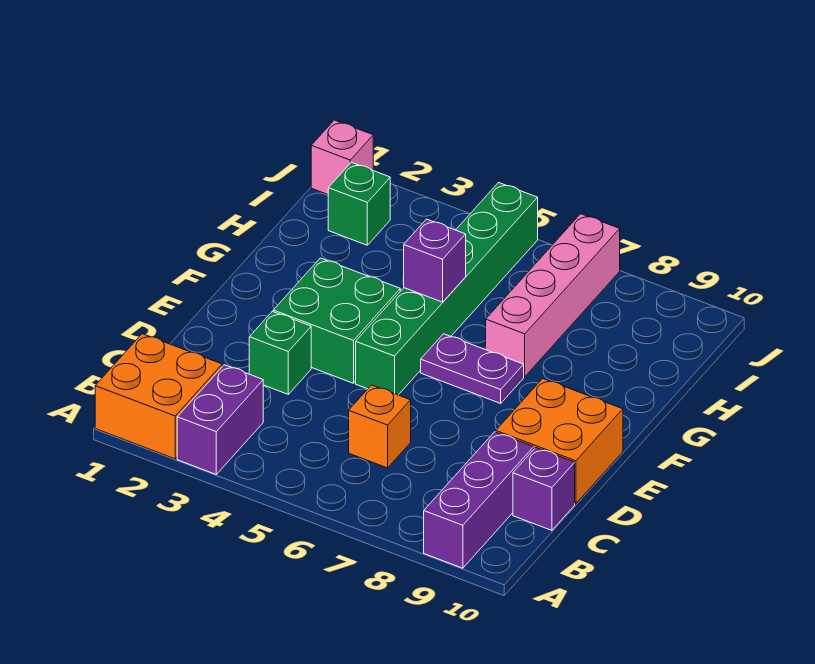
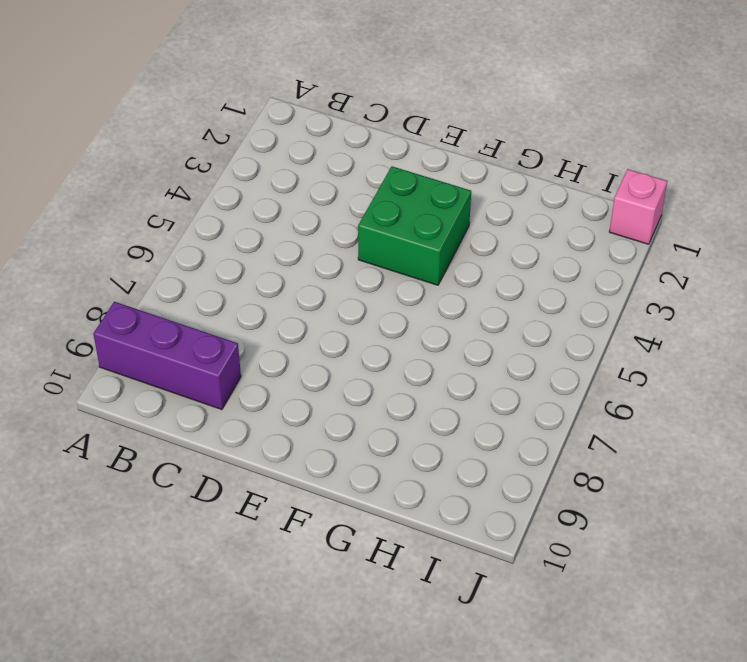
none -> orange brick A1:B2 level 1
none -> purple brick A3:B3 level 1
none -> orange brick C6 level 1

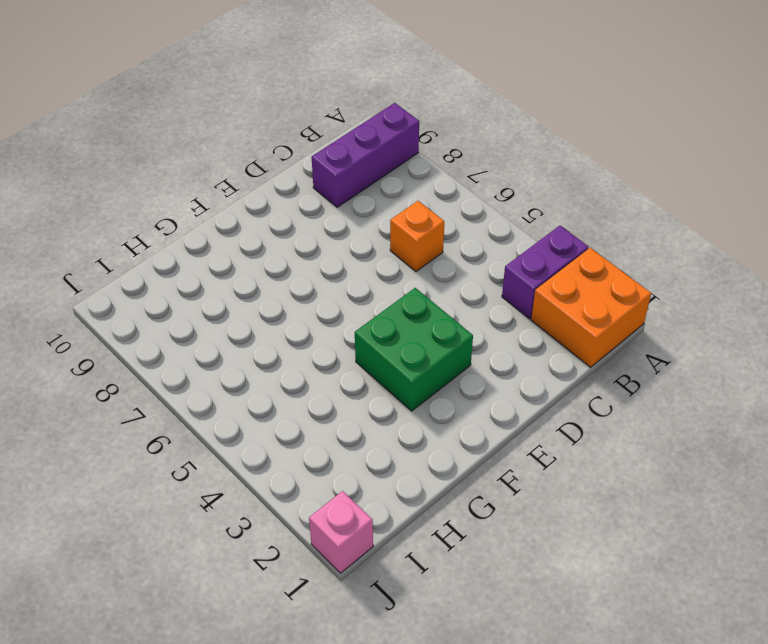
none -> purple brick C10 level 1
none -> green brick D3 level 1
none -> orange brick D9:E10 level 1

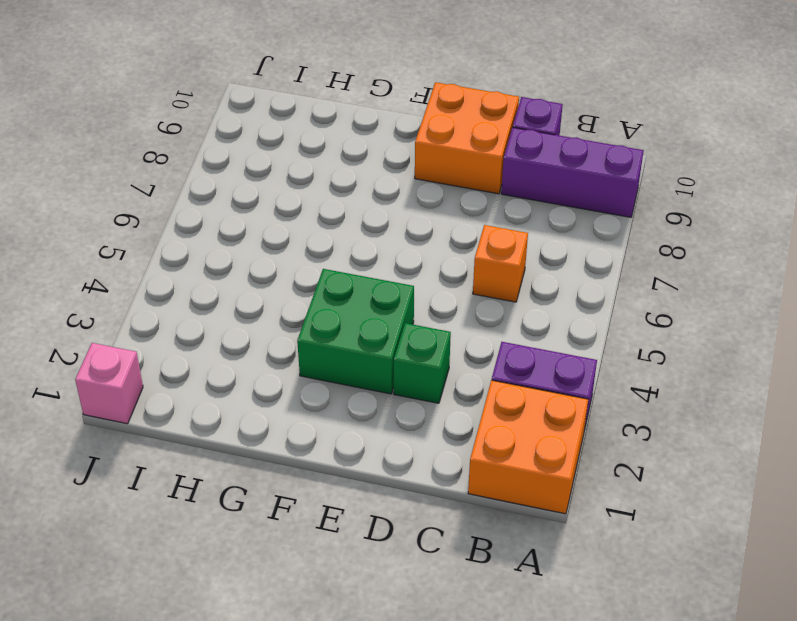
none -> green brick E5:J5 level 1
none -> purple plate F6:F7 level 1
none -> pink brick G7:J7 level 1

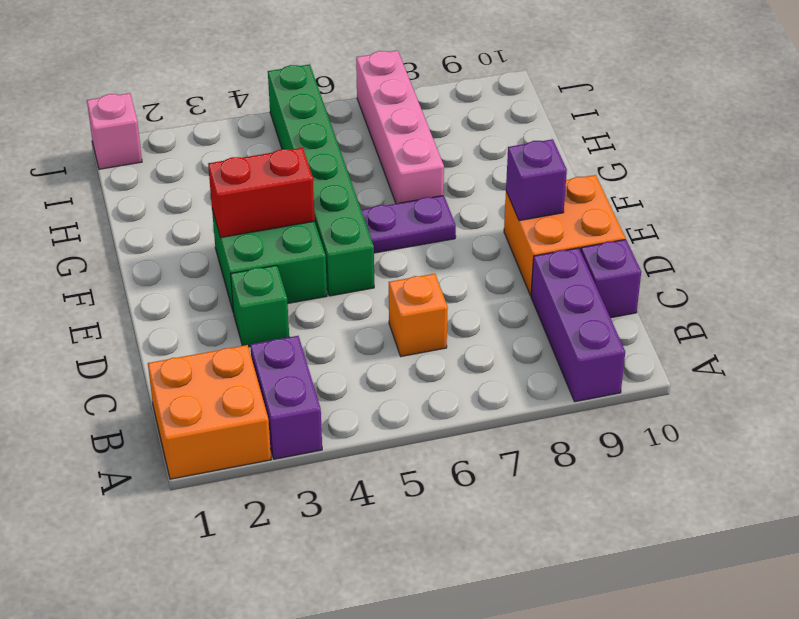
purple brick E9 level 2 -> purple brick G5 level 2
red brick F3:F4 level 2 -> none
none -> green brick I2 level 1

